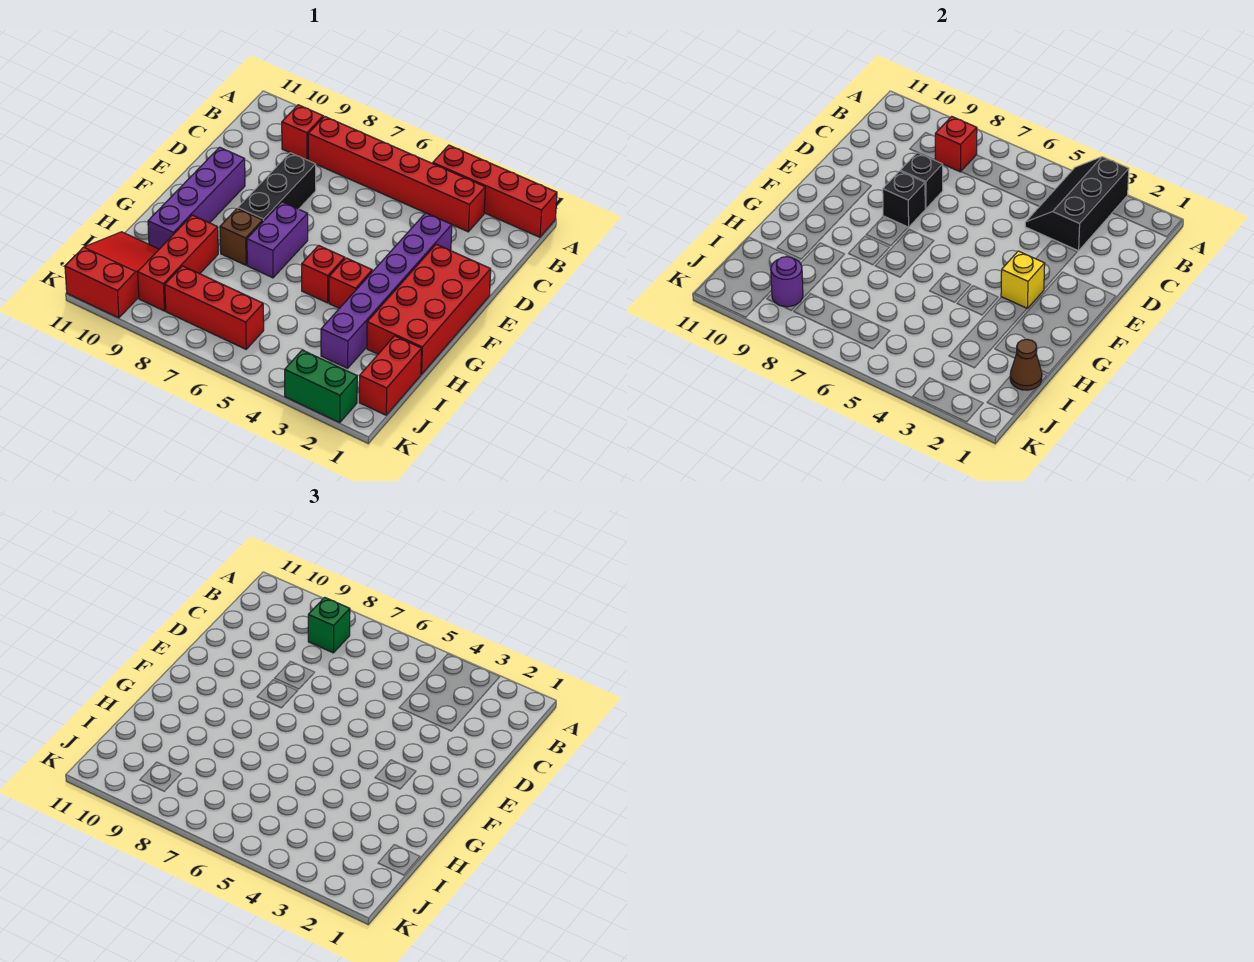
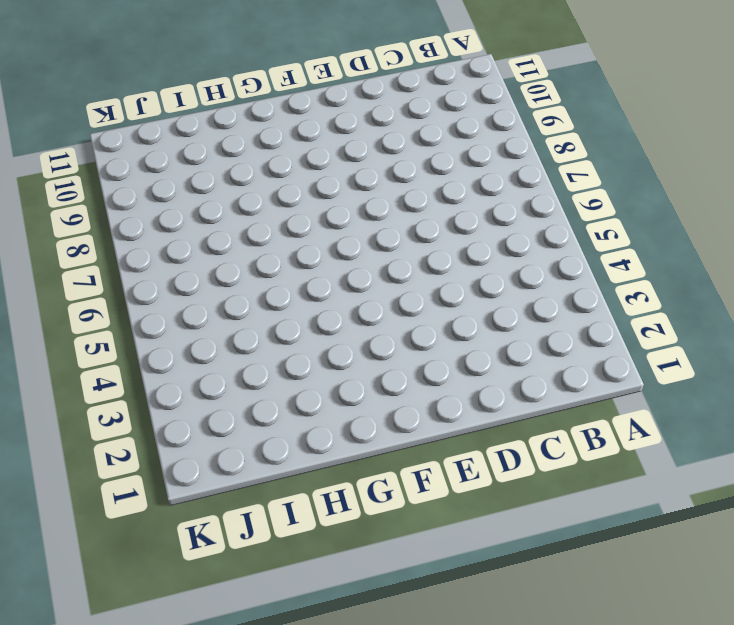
none -> red brick A1:A4 level 1
none -> red brick B3:B8 level 1
none -> red brick B9 level 1

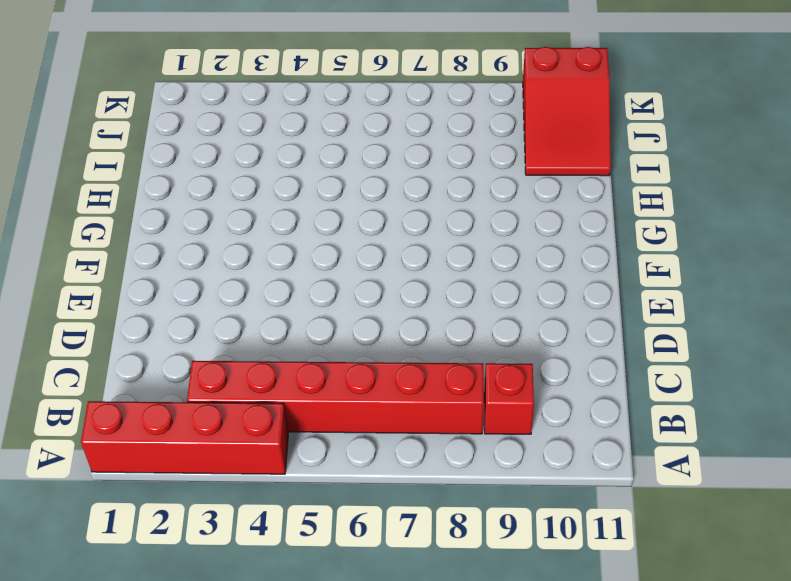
none -> purple brick D3:I3 level 1
none -> black brick D8:F8 level 1
none -> red brick E1:H2 level 1

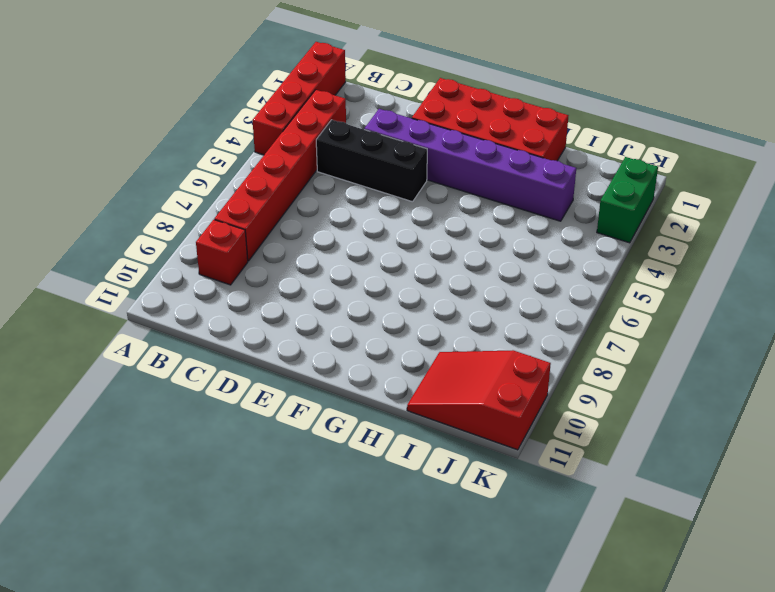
black brick C4:E4 level 1 -> black brick D8:F8 level 1
none -> purple brick E10:H10 level 1
none -> purple brick F7:G7 level 1
none -> red brick G4 level 1

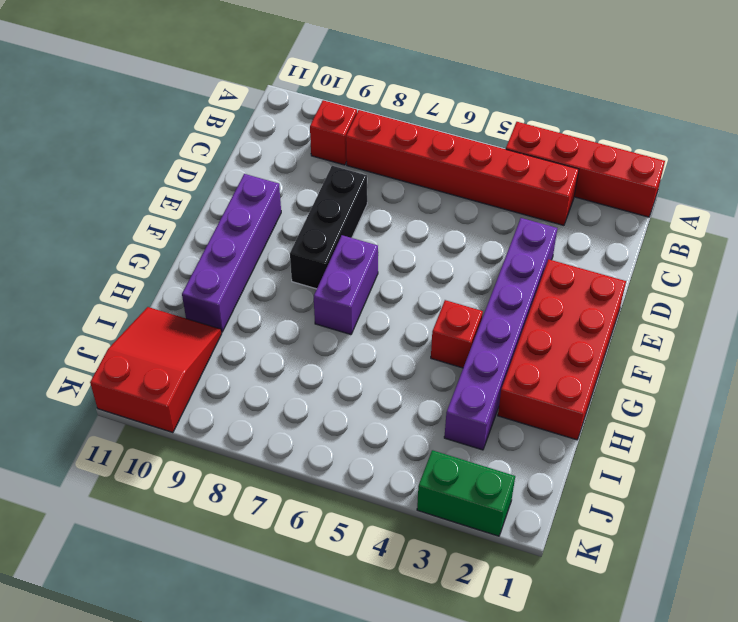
none -> red brick G5 level 1
none -> brown brick G8 level 1
none -> red brick H9:J9 level 1

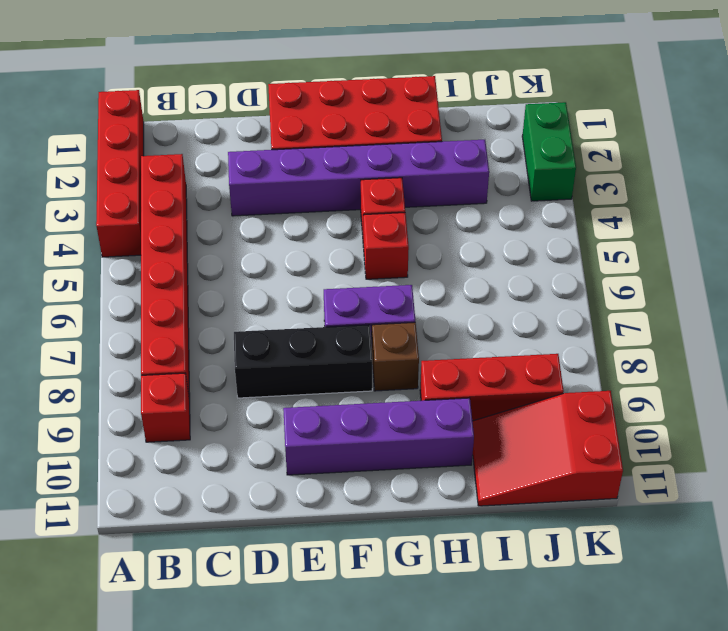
none -> red brick I1:J1 level 1
none -> red brick J6:J8 level 1
none -> black slope A3:C4 level 2 top 3

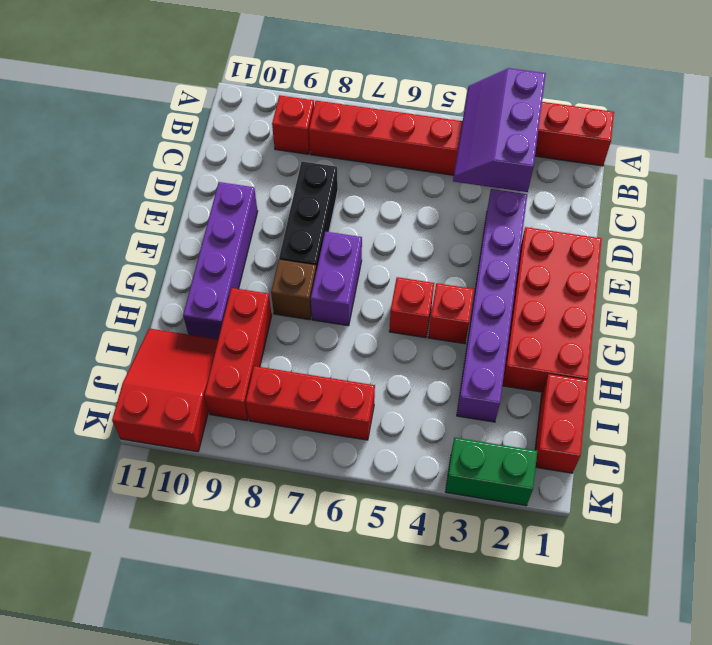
purple slope A3:C4 level 2 top 3 -> black slope A3:C4 level 2 top 3
none -> red brick B8 level 2
none -> black brick D8 level 2
none -> black brick E8 level 2

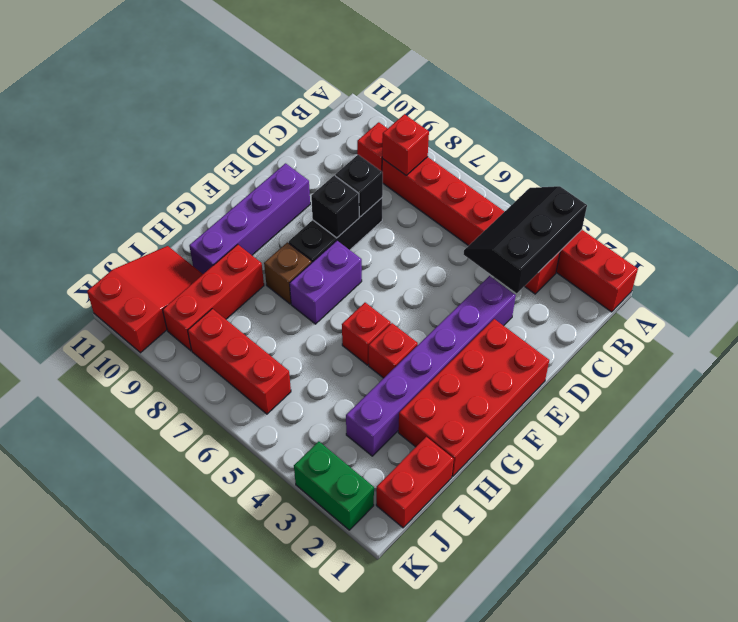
none -> yellow brick F3 level 2
none -> brown cone I1 level 2
none -> purple round brick J9 level 2

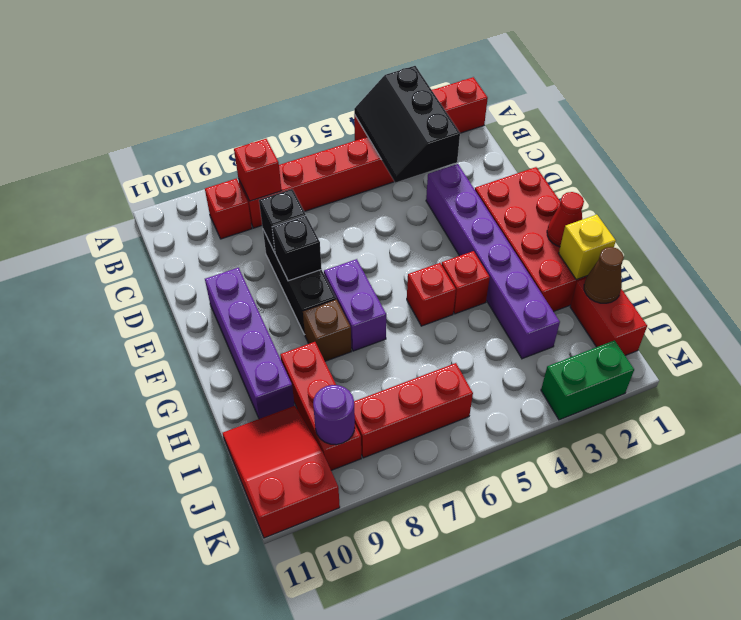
red cone G1 level 2 -> none
yellow brick H1 level 2 -> yellow brick F3 level 2
none -> green brick B8 level 3

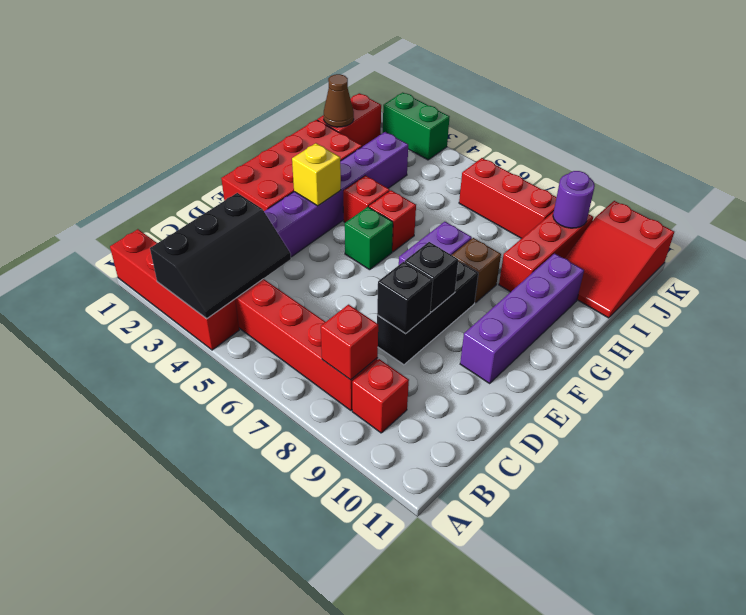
green brick F5 level 1 -> green brick B8 level 3

